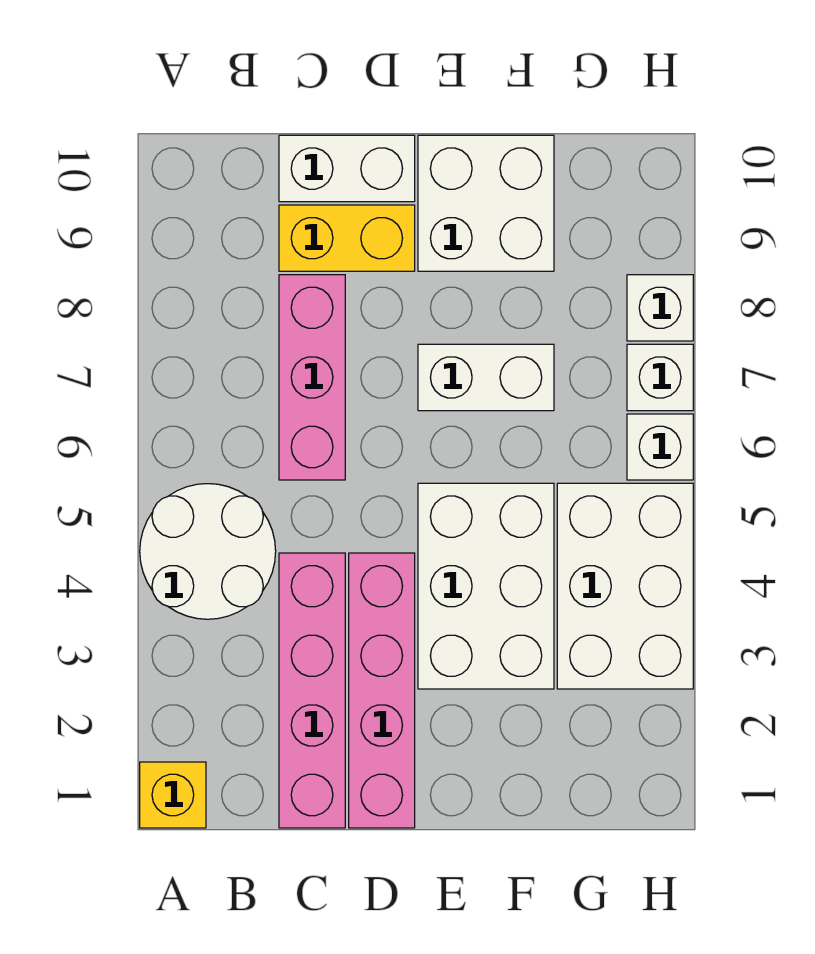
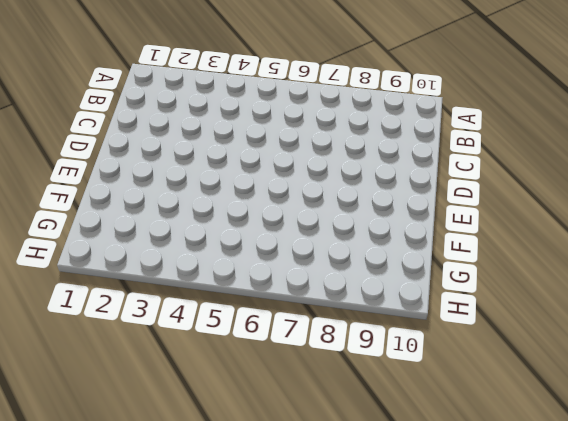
none -> yellow brick A1 level 1
none -> white round brick A4:B5 level 1
none -> pink brick C1:C4 level 1

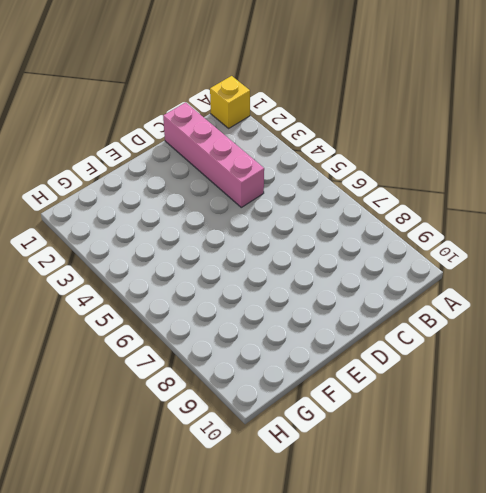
none -> white round brick A4:B5 level 1
none -> pink brick C6:C8 level 1
none -> yellow brick C9:D9 level 1

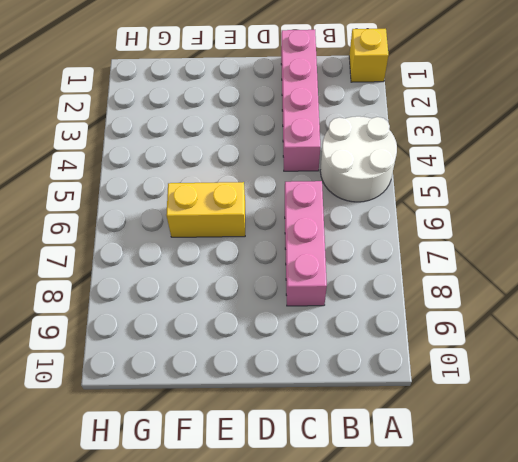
yellow brick E6:F6 level 1 -> yellow brick C9:D9 level 1
none -> white brick C10:D10 level 1
none -> pink brick D1:D4 level 1
none -> white brick E3:F5 level 1

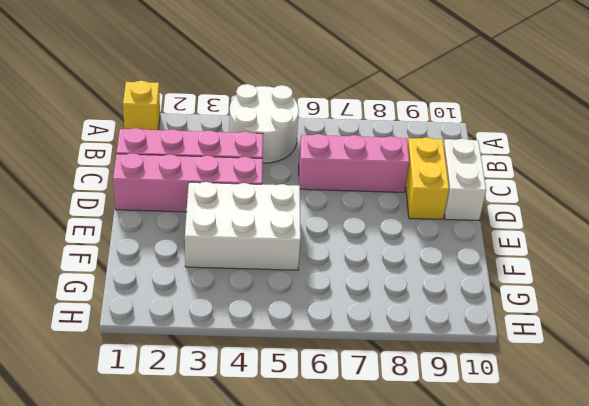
none -> white brick E7:F7 level 1
none -> white brick E9:F10 level 1
none -> white brick G3:H5 level 1

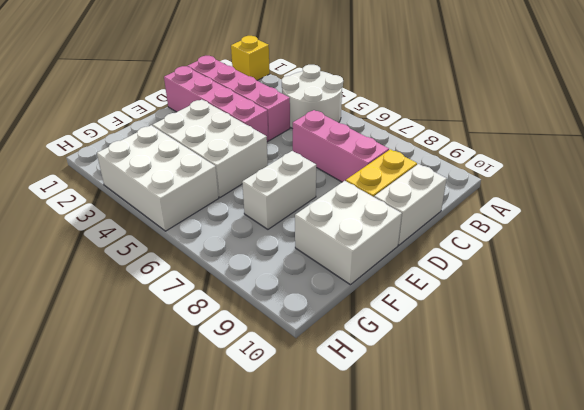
none -> white brick H6 level 1
none -> white brick H7 level 1
none -> white brick H8 level 1

